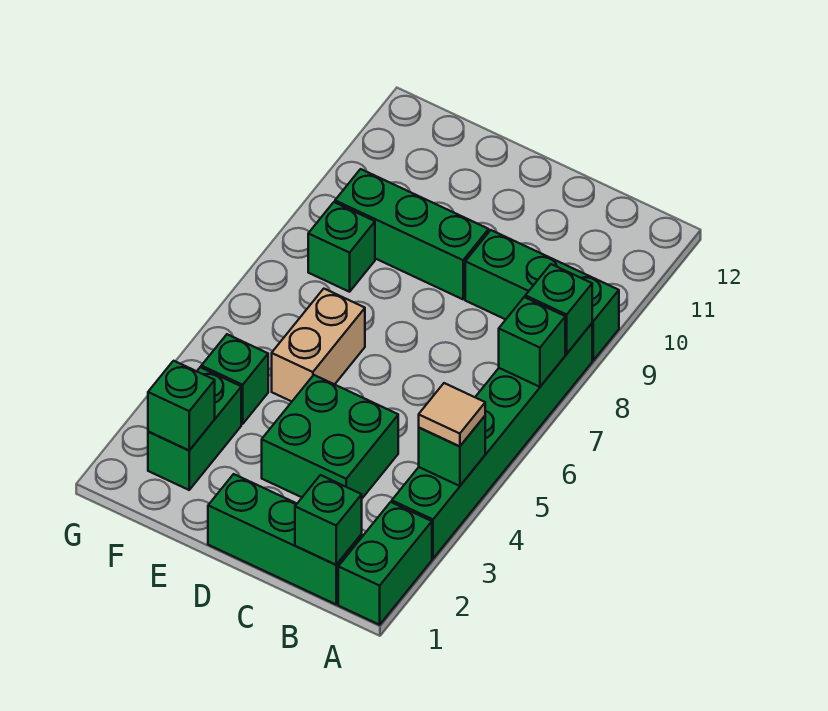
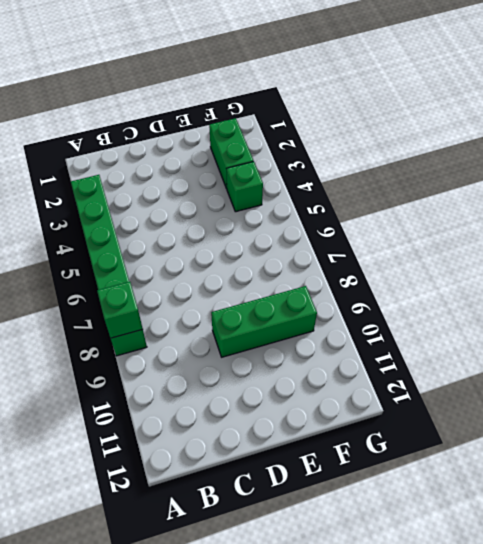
none -> green brick A1:A2 level 1
none -> green brick A9:C9 level 1
none -> green brick B1:D1 level 1

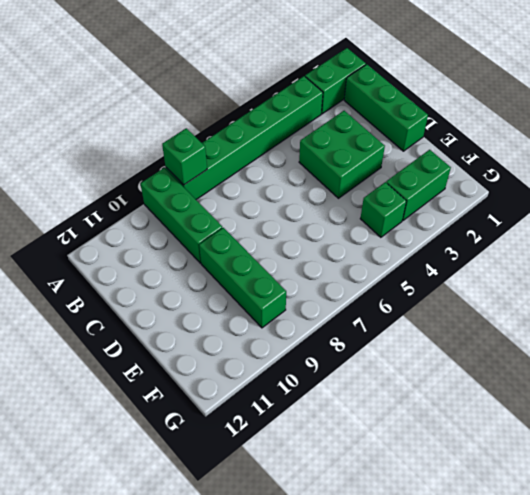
none -> tan brick E5:E6 level 1
none -> green brick F8 level 1
none -> green brick A4 level 2

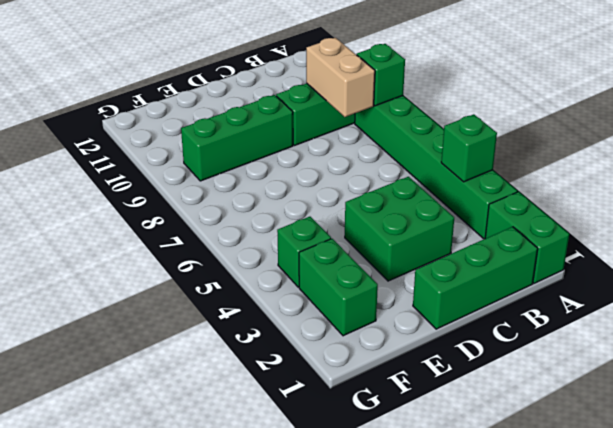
tan brick B8:B9 level 2 -> tan brick E5:E6 level 1
none -> green brick F8 level 1
none -> green brick A7 level 2
none -> green brick B1 level 2

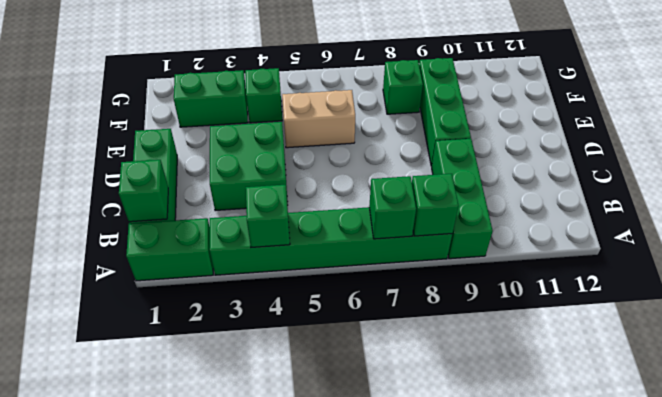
none -> green brick F2 level 2
none -> tan tile A4 level 3

